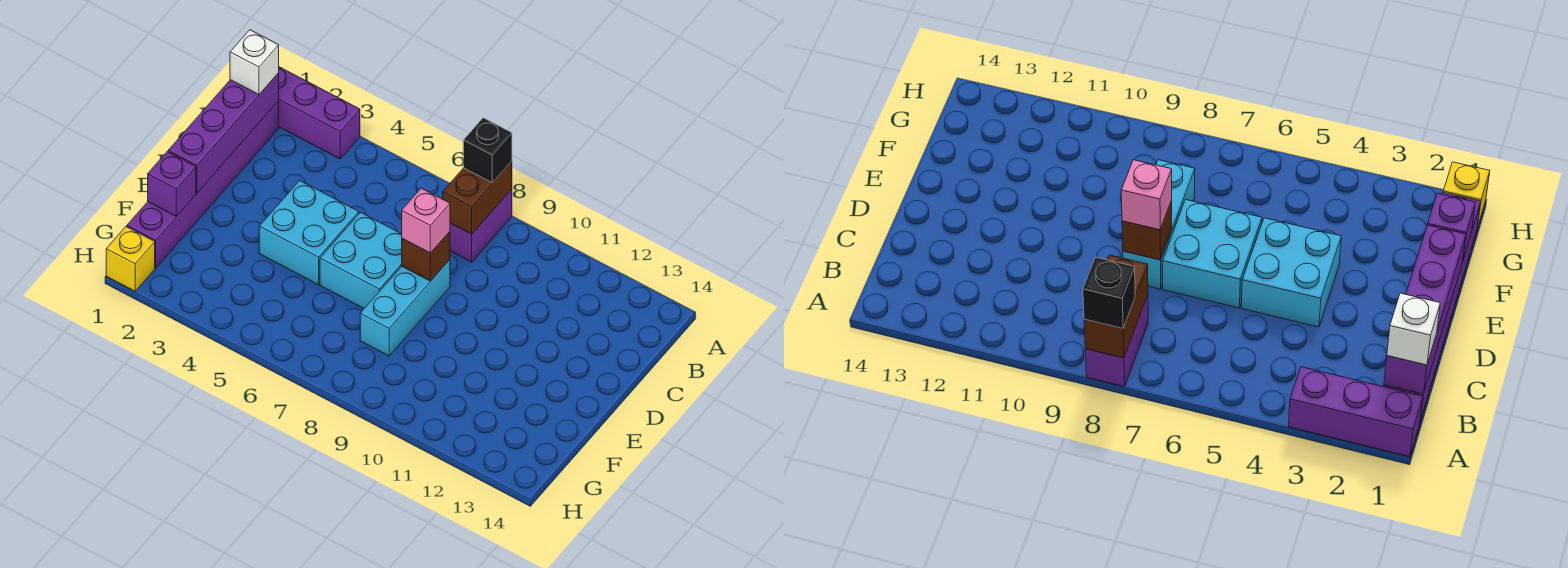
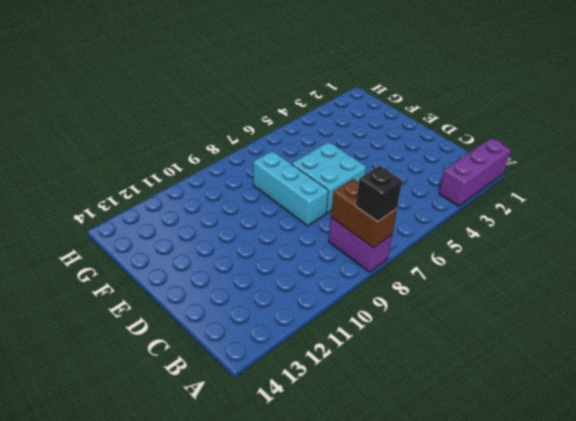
none -> purple brick B1:G1 level 1
none -> cyan brick D4:E5 level 1
none -> yellow brick H1 level 1

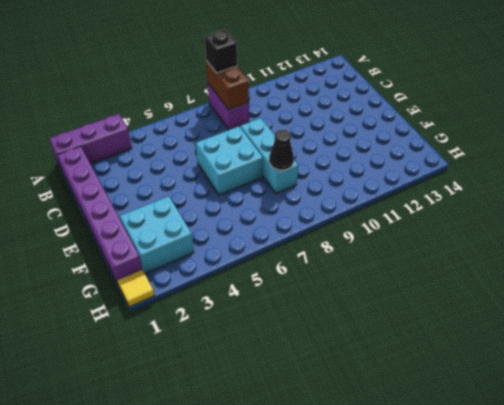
cyan brick F2:G3 level 1 -> cyan brick D4:E5 level 1
black cone F8 level 2 -> none
yellow tile H1 level 1 -> yellow brick H1 level 1
none -> purple brick B1:E1 level 2
none -> brown brick D8 level 2
none -> purple brick F1 level 2

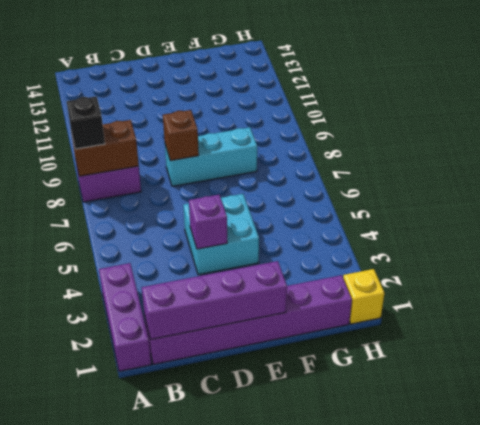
purple brick D4 level 2 -> purple brick F1 level 2
none -> cyan brick D6:E7 level 1
none -> white brick B1 level 3
none -> pink brick D8 level 3

